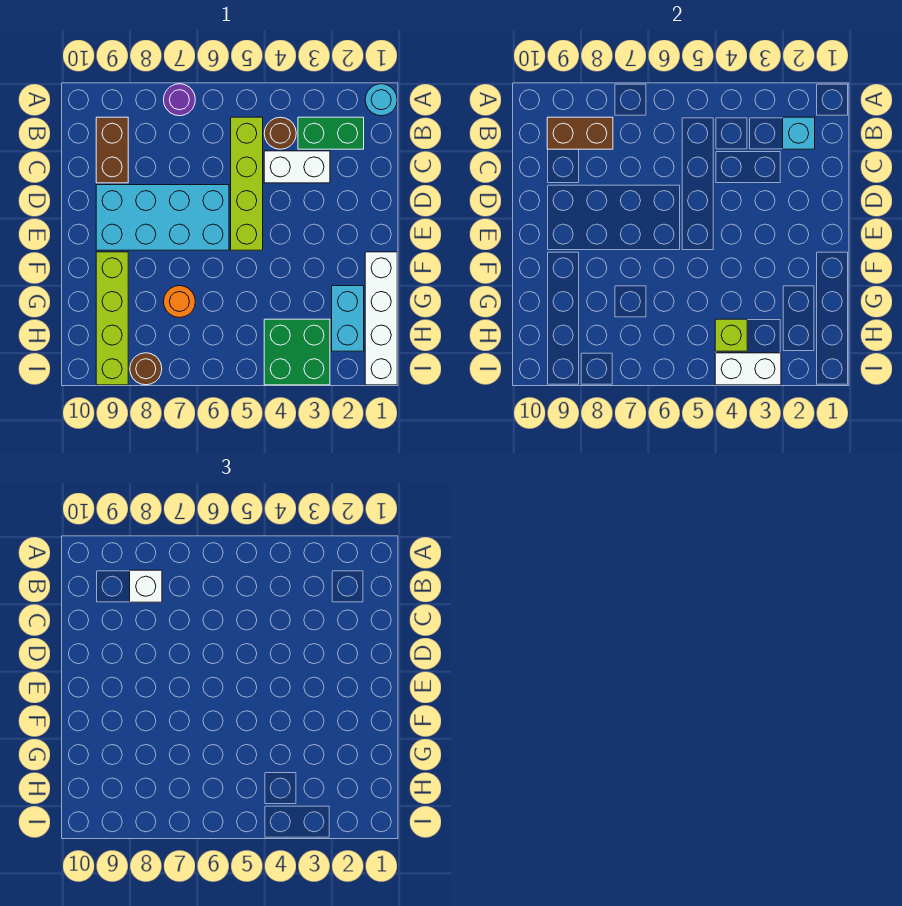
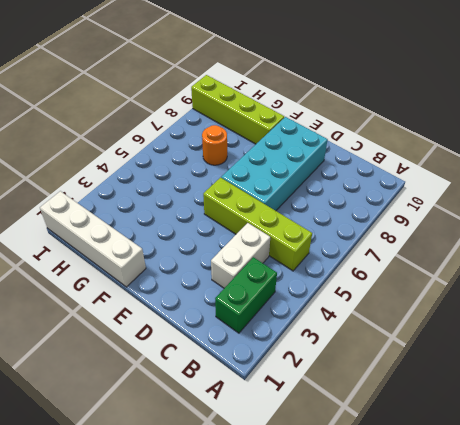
none -> cyan round brick A1 level 1
none -> purple round brick A7 level 1
none -> brown round brick B4 level 1

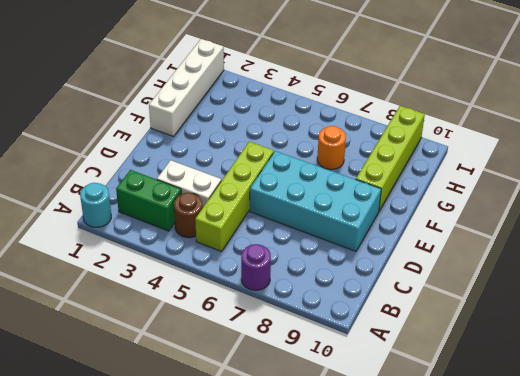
none -> brown brick B9:C9 level 1
none -> cyan brick G2:H2 level 1
none -> green brick H3:I4 level 1

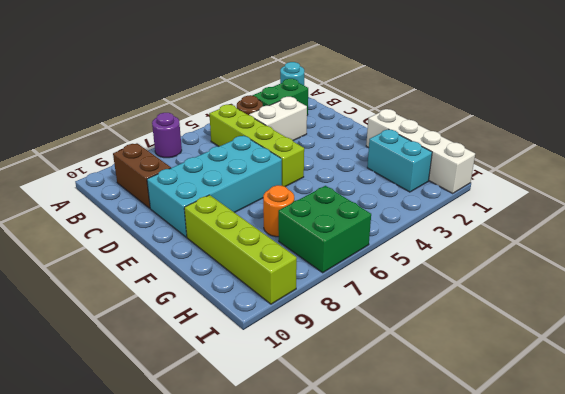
green brick H6:I7 level 1 -> green brick H3:I4 level 1
none -> brown round brick I8 level 1
none -> cyan brick B2 level 2
none -> brown brick B8:B9 level 2

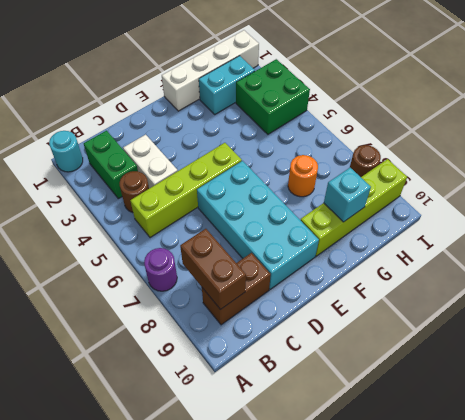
cyan brick G9 level 2 -> cyan brick B2 level 2
none -> lime brick H4 level 2
none -> white brick I3:I4 level 2
none -> white brick B8 level 3

